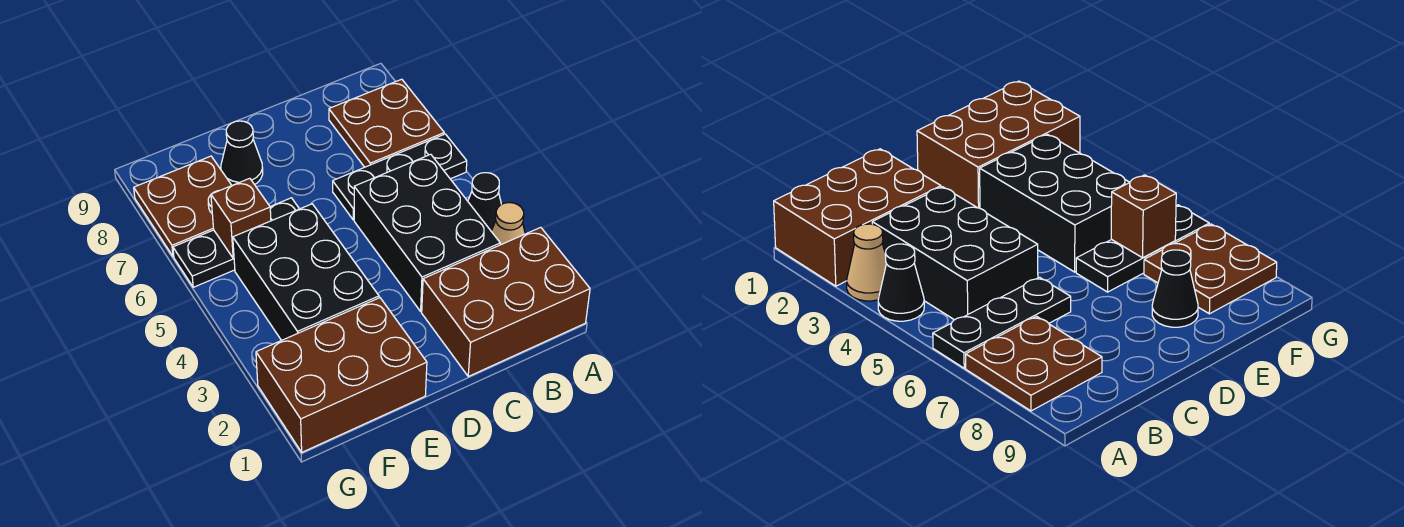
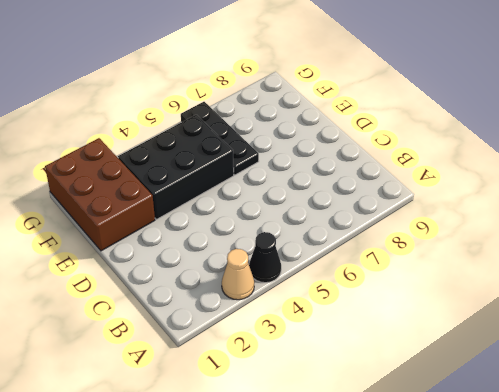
none -> brown brick A1:C2 level 1
none -> black plate A6:C6 level 1
none -> brown plate A7:B8 level 1

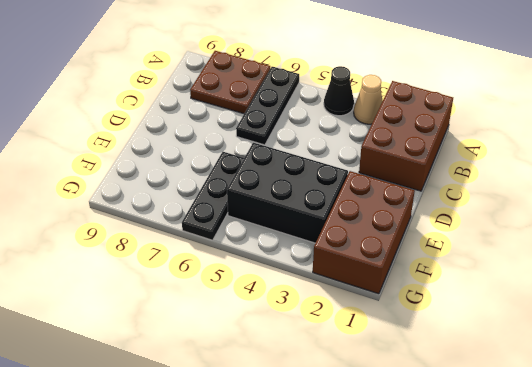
none -> black brick B3:C5 level 1
none -> black cone E8 level 1
none -> brown plate F7:G8 level 1

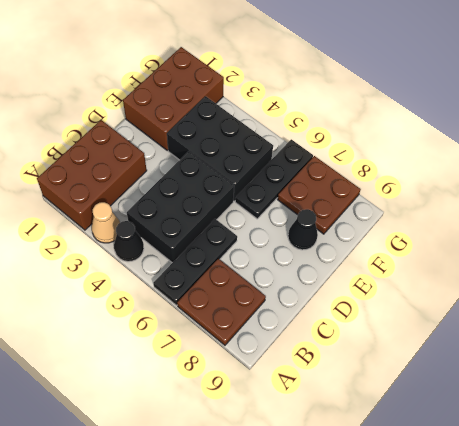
black brick B4:D5 level 1 -> black brick B3:C5 level 1
none -> brown brick F6 level 2

